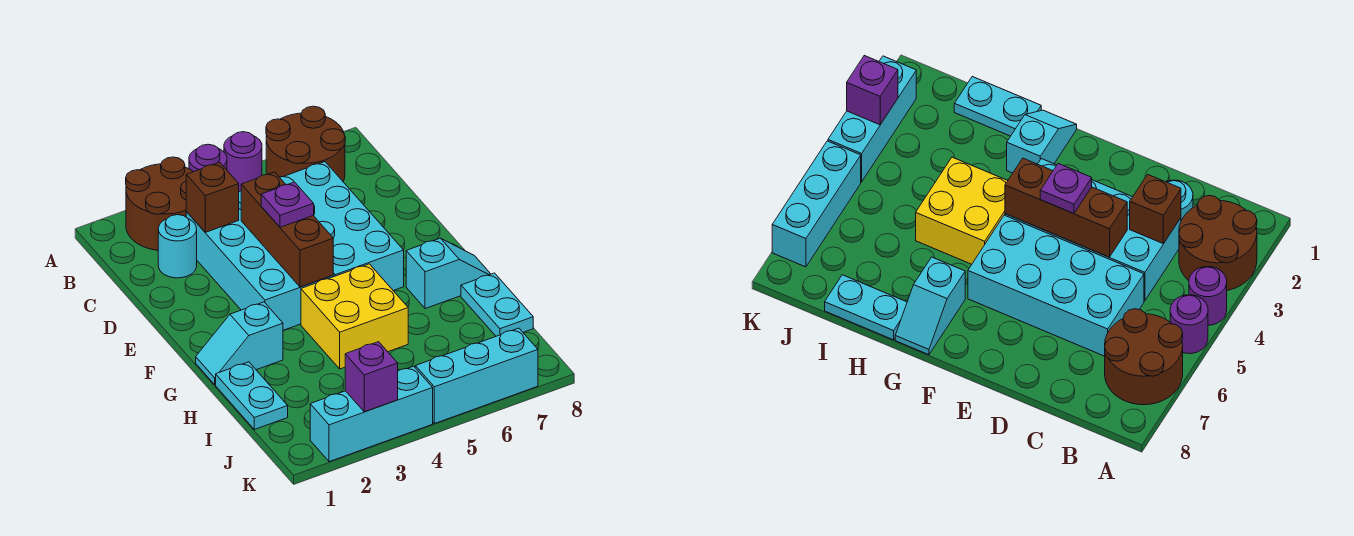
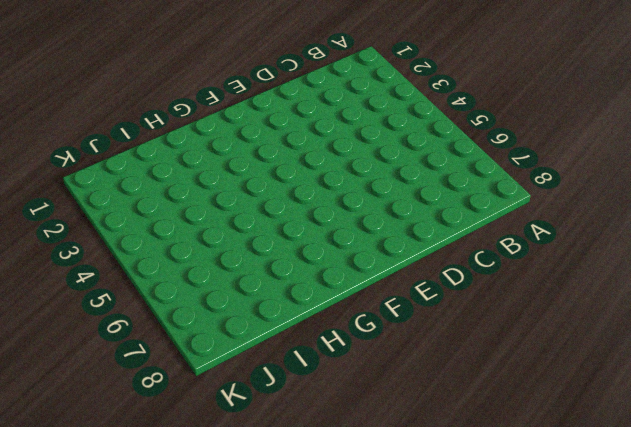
none -> brown round brick A2:B3 level 1
none -> purple round brick A4 level 1
none -> purple round brick A5 level 1

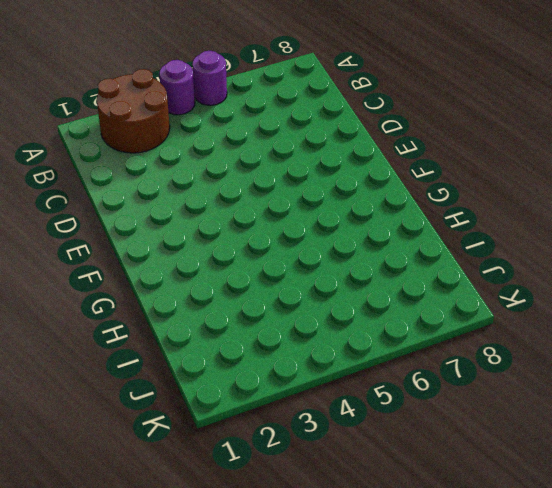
none -> brown round brick A6:B7 level 1
none -> cyan round brick C2 level 1
none -> cyan brick C3:F4 level 1

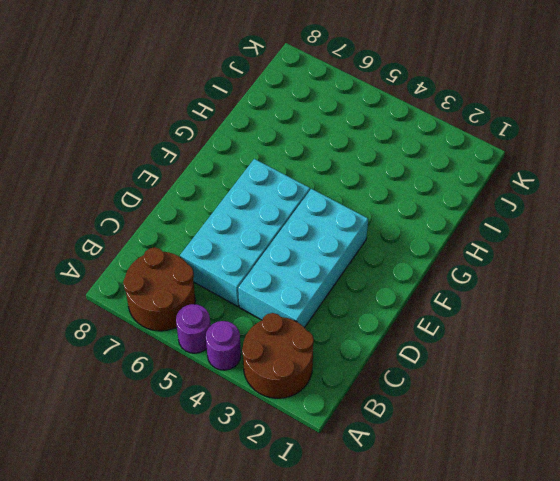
none -> cyan round brick C2 level 1
none -> cyan slope G1:G2 level 1 top 2
none -> yellow brick G4:H5 level 1

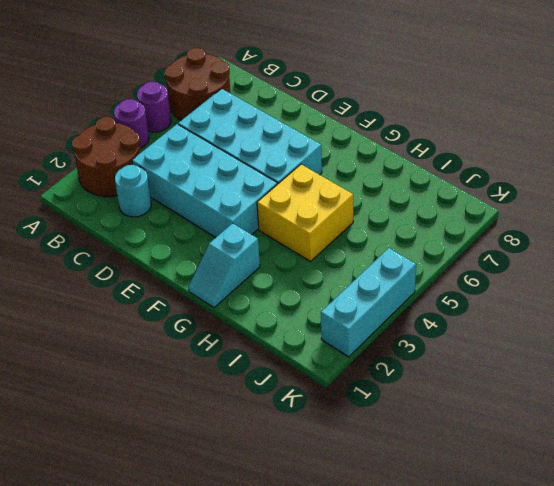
none -> cyan slope G7:G8 level 1 top 7
none -> cyan plate H1:I1 level 1
none -> cyan plate H8:I8 level 1

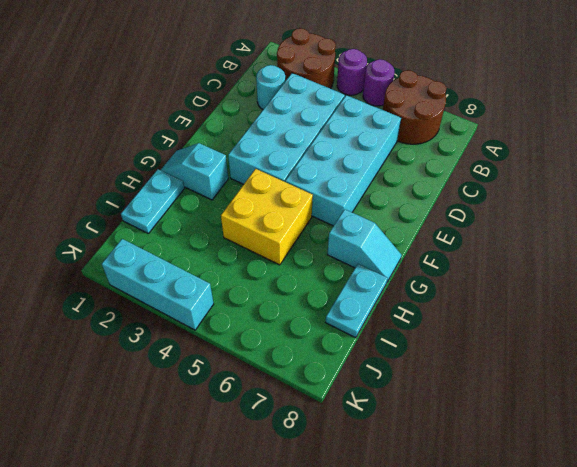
none -> cyan brick K5:K7 level 1
none -> brown brick C3 level 2
none -> brown brick D4:F4 level 2

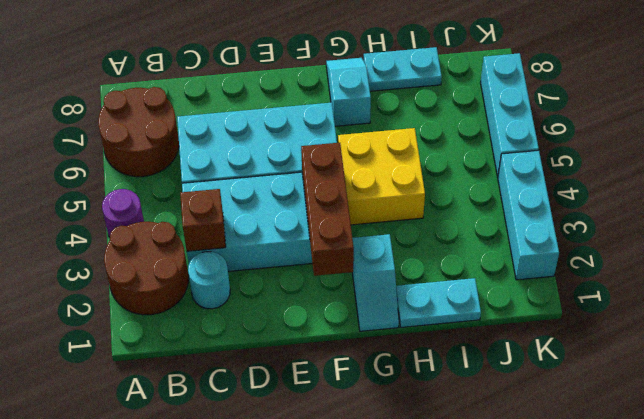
brown brick F2:F4 level 2 -> brown brick D4:F4 level 2
none -> purple round brick A5 level 1
none -> purple brick K3 level 2
none -> purple plate E4 level 3

